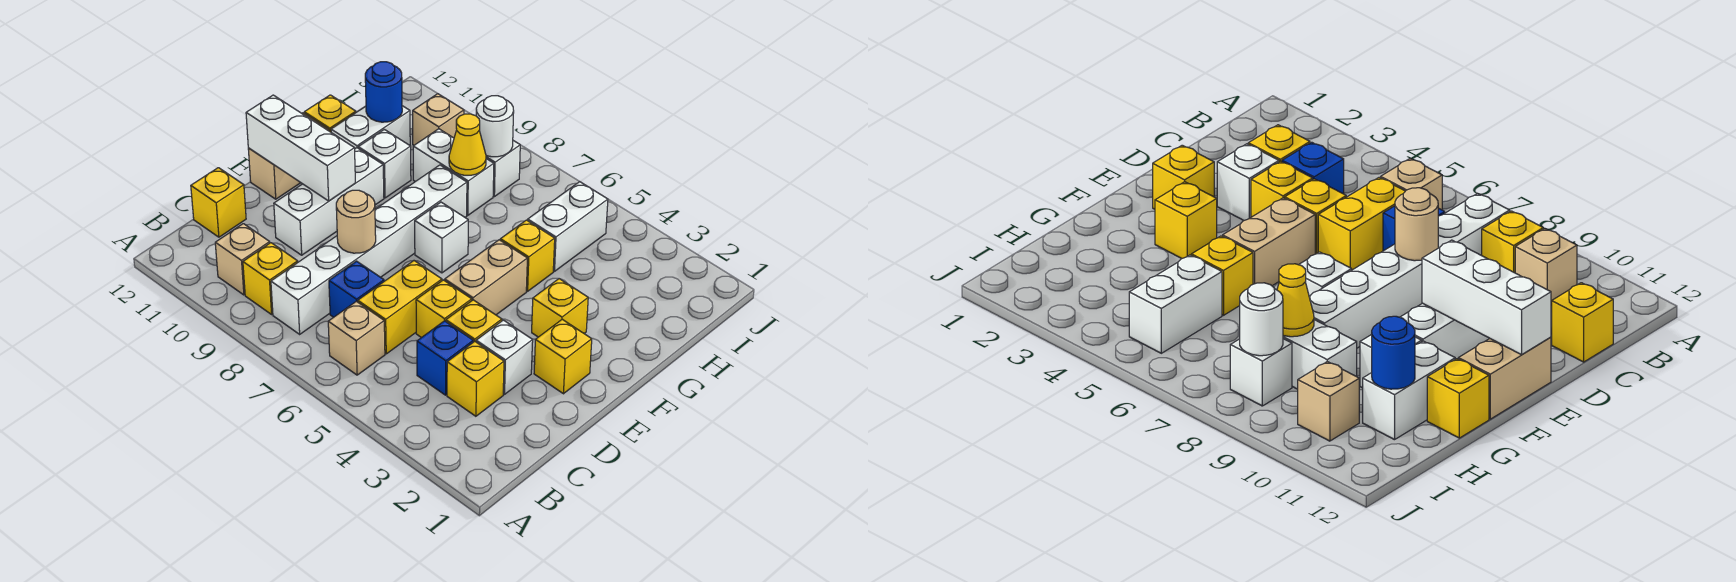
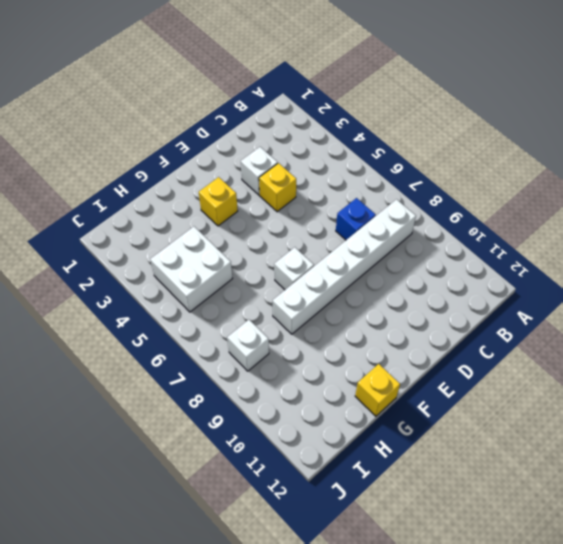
white brick H4:I5 level 1 -> white brick H5:I5 level 1
none -> tan brick B6 level 1
none -> yellow brick B9 level 1
none -> tan brick B10 level 1
none -> yellow brick C3 level 1

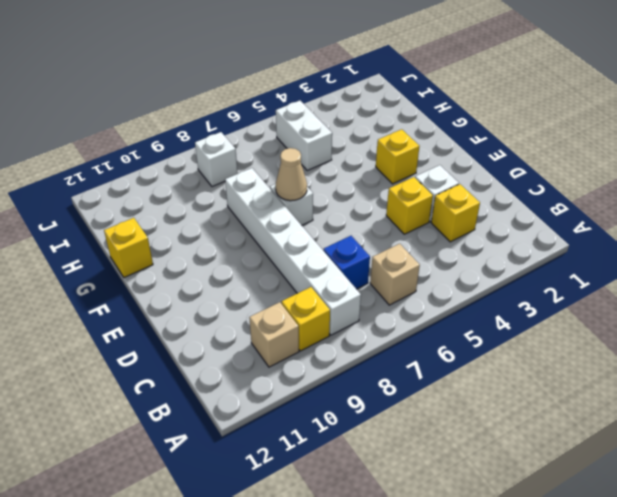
tan cone F7 level 2 -> none
none -> blue brick C4 level 1
none -> yellow brick C6:D6 level 1
none -> yellow brick C12 level 1
none -> yellow brick D5 level 1

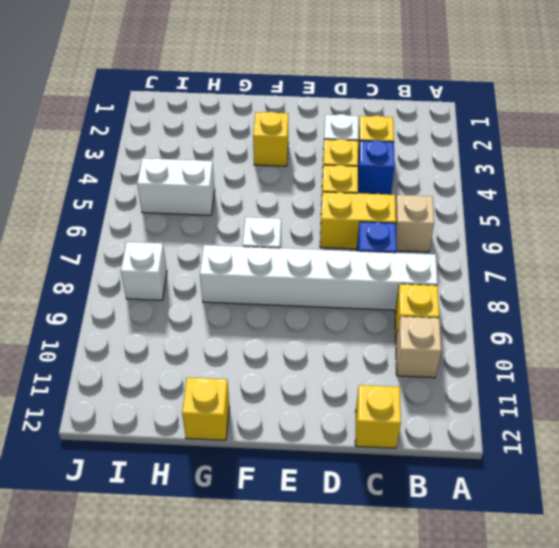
none -> white brick D10:F10 level 1
none -> yellow brick E2 level 1
none -> tan brick E5:F5 level 1
none -> tan brick E12:F12 level 1

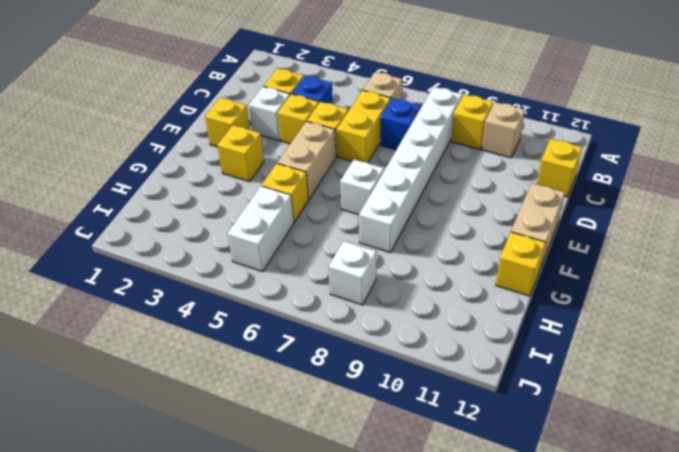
none -> white brick D10:F10 level 1
none -> white brick G10 level 1
none -> white brick G11:H11 level 1
none -> white brick H8:H9 level 1

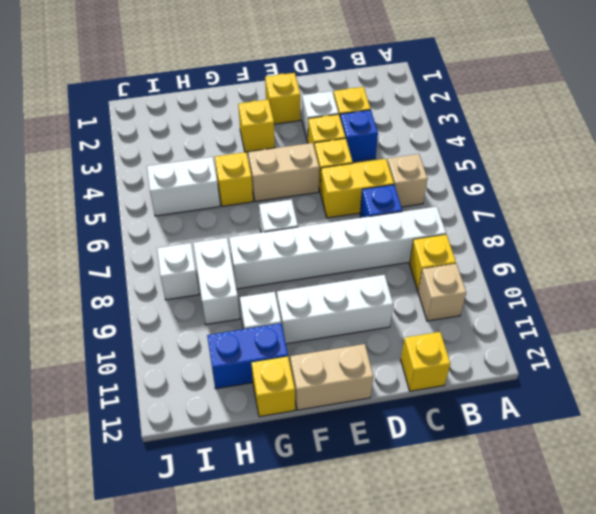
blue brick G11:H11 level 1 -> white brick G11:H11 level 1
none -> tan brick I10 level 1
none -> tan round brick D8 level 2
none -> white brick E10:E12 level 2
none -> yellow cone H8 level 2

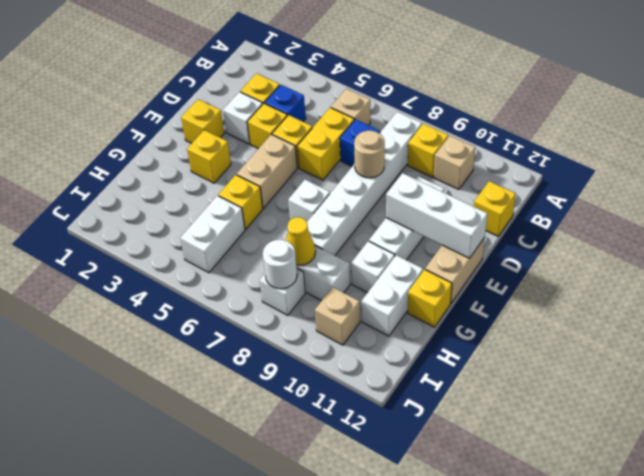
none -> blue round brick H11 level 2

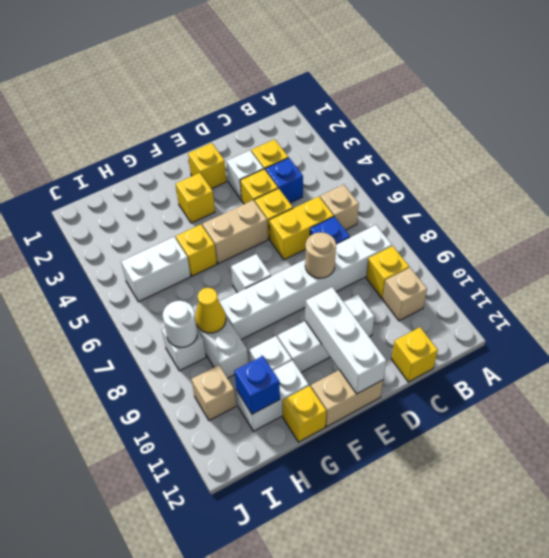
blue brick H11 level 2 -> blue round brick H11 level 2

